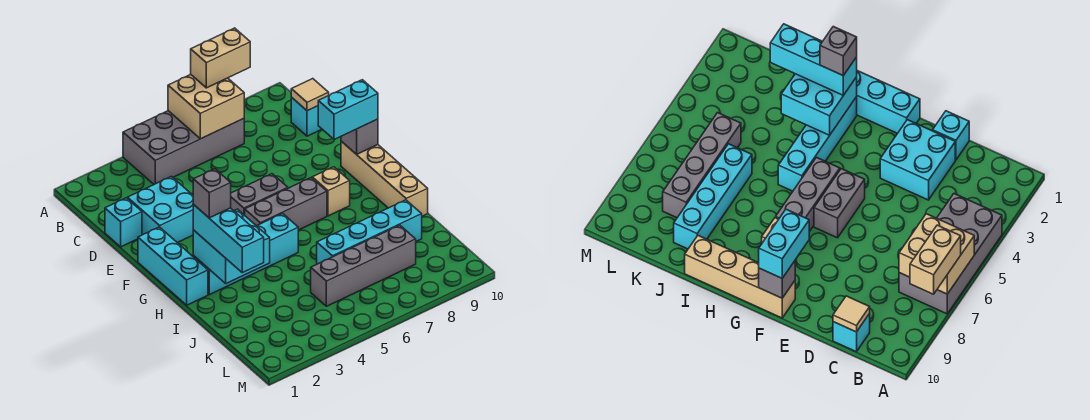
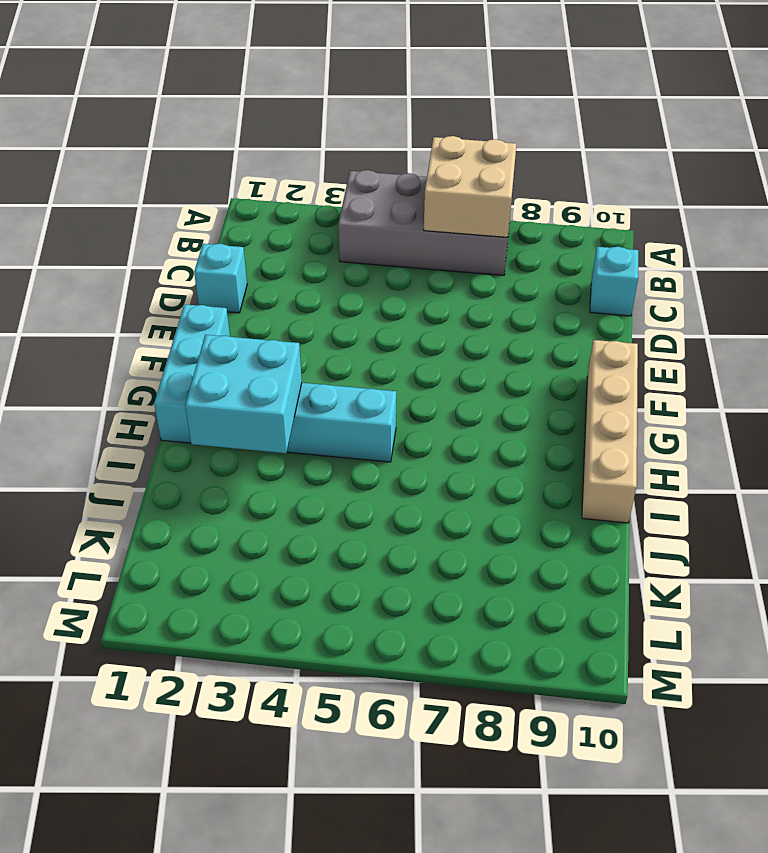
none -> cyan brick D2:E3 level 1
none -> grey brick F5:F6 level 1
none -> grey brick G5:G7 level 1

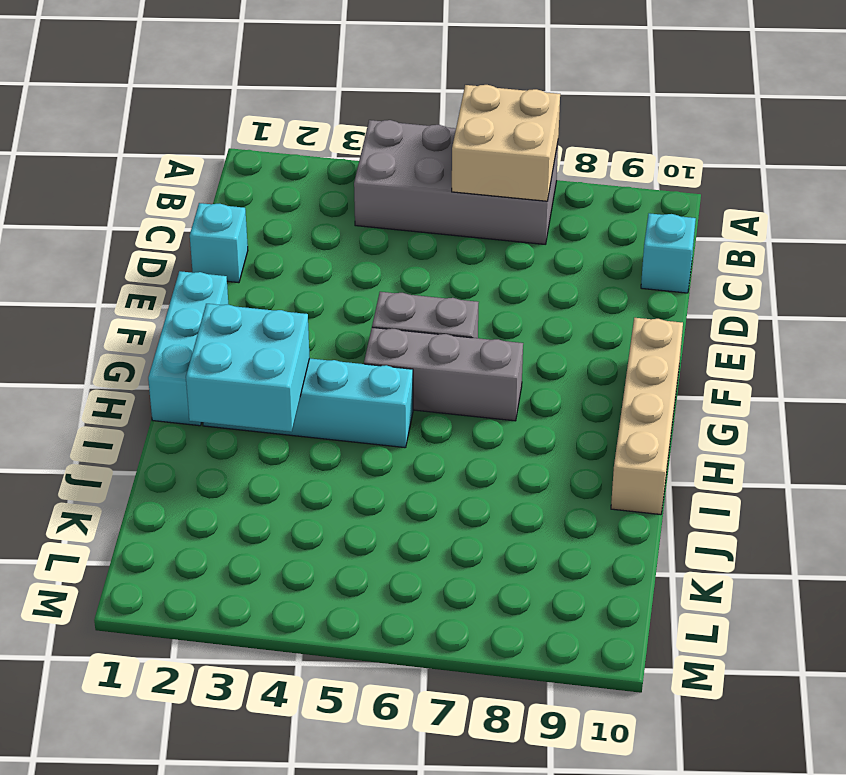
none -> cyan brick D2:E3 level 1
none -> tan brick G8 level 1
none -> cyan brick J6:J9 level 1

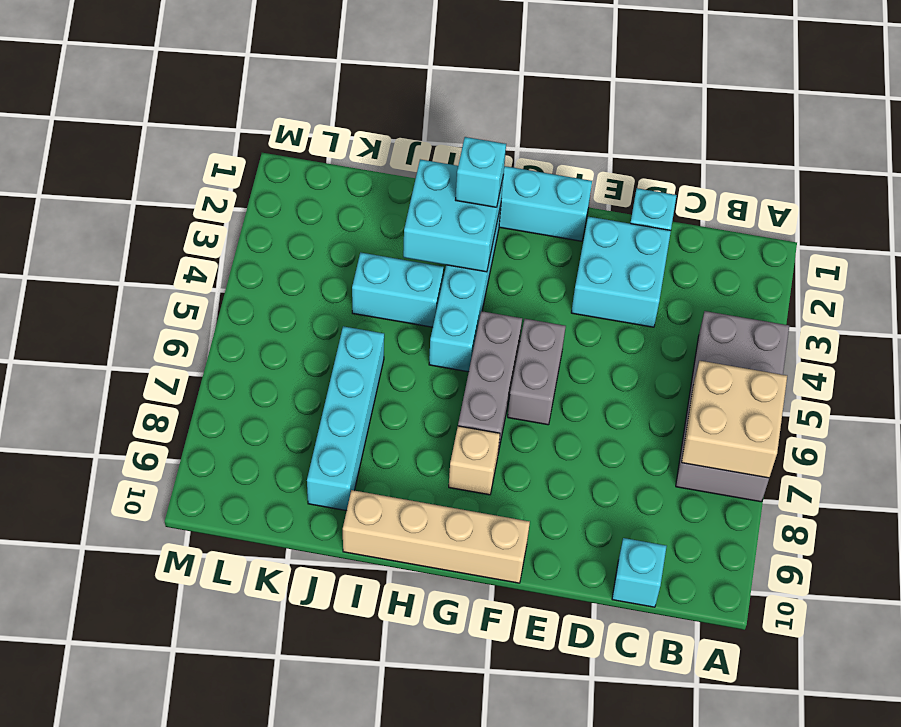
cyan brick H2 level 3 -> cyan brick H2:J2 level 3
cyan brick I4:J4 level 1 -> cyan brick F9:F10 level 3
none -> grey brick K5:K8 level 1
none -> tan tile C10 level 2
none -> grey brick F10 level 2

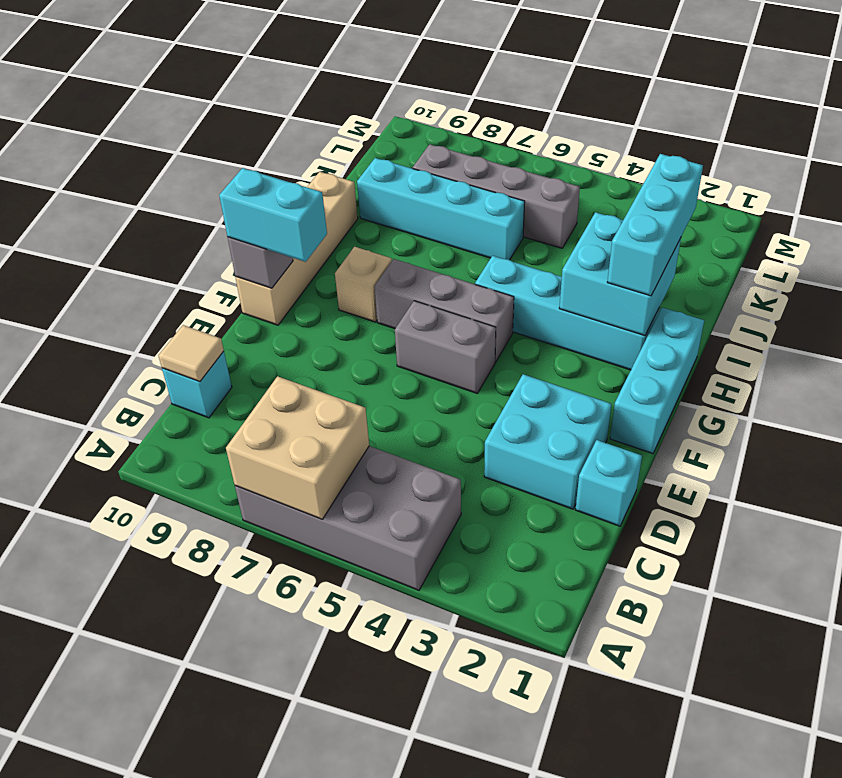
none -> tan brick A7:A8 level 3
none -> grey brick H2 level 4

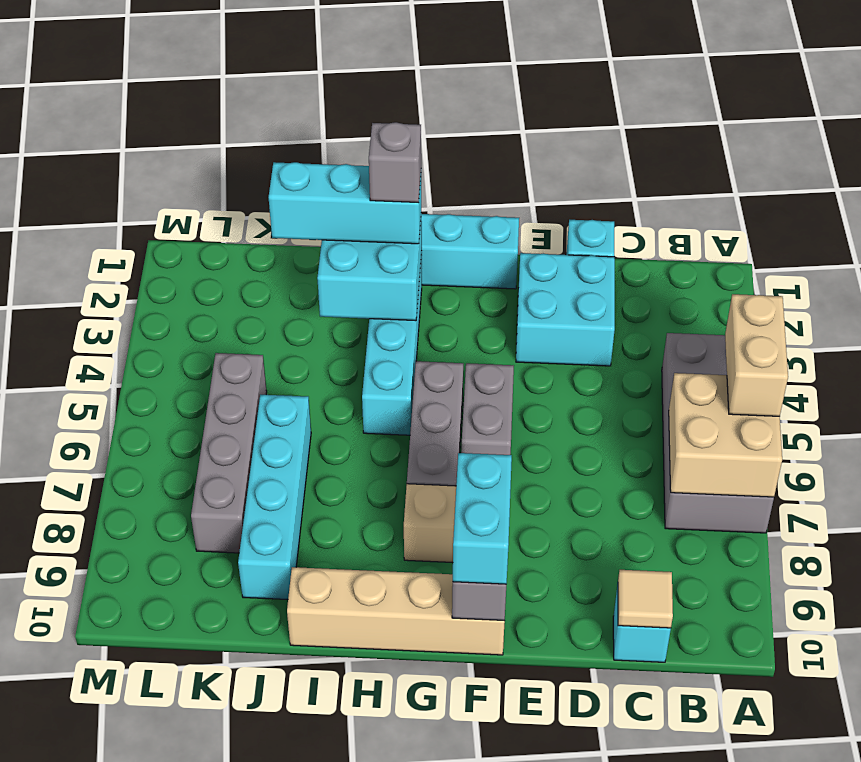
tan brick A5:A6 level 3 -> tan brick A7:A8 level 3

